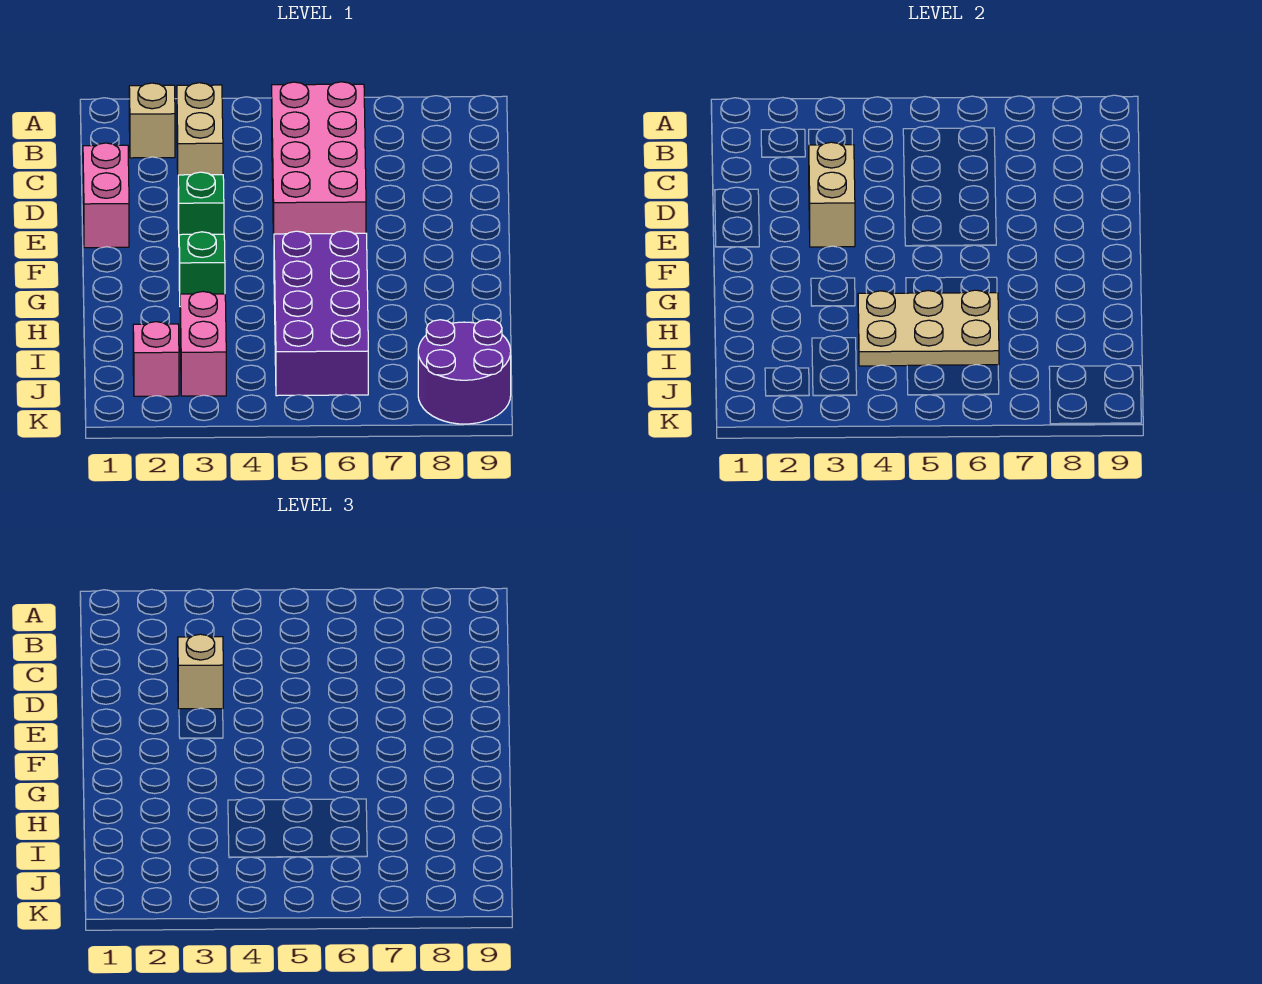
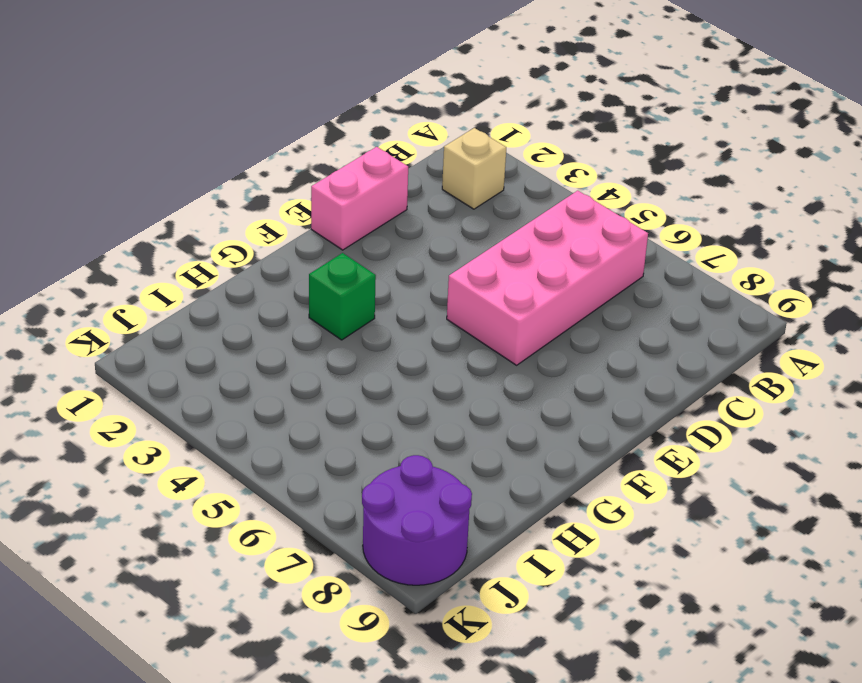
none -> tan brick B3:C3 level 1
none -> green brick E3 level 1
none -> purple brick G5:J6 level 1

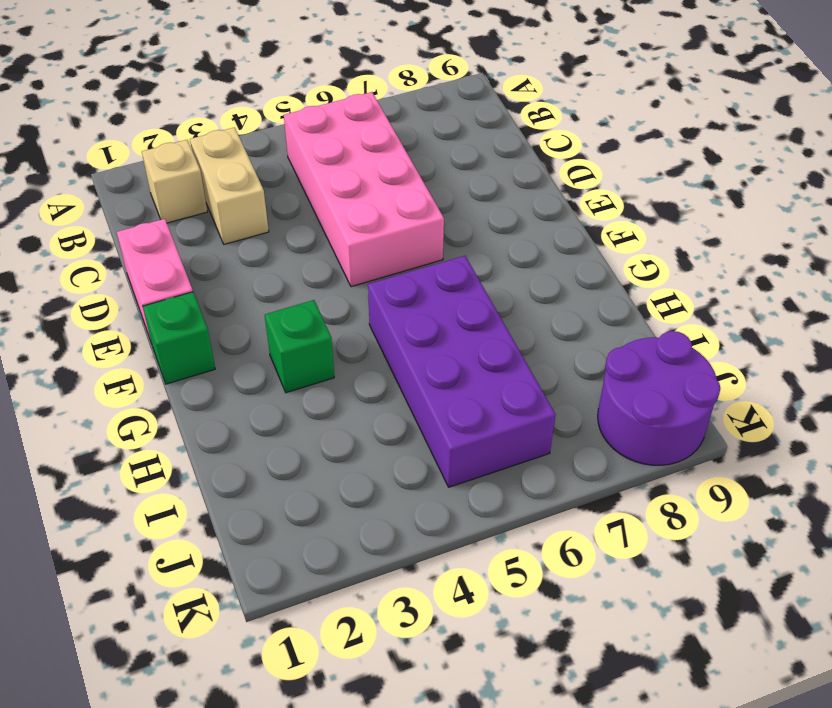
green brick F1 level 1 -> green brick E3 level 1
none -> pink brick I3:J3 level 1
none -> pink brick J2 level 1
none -> tan brick D3:E3 level 2

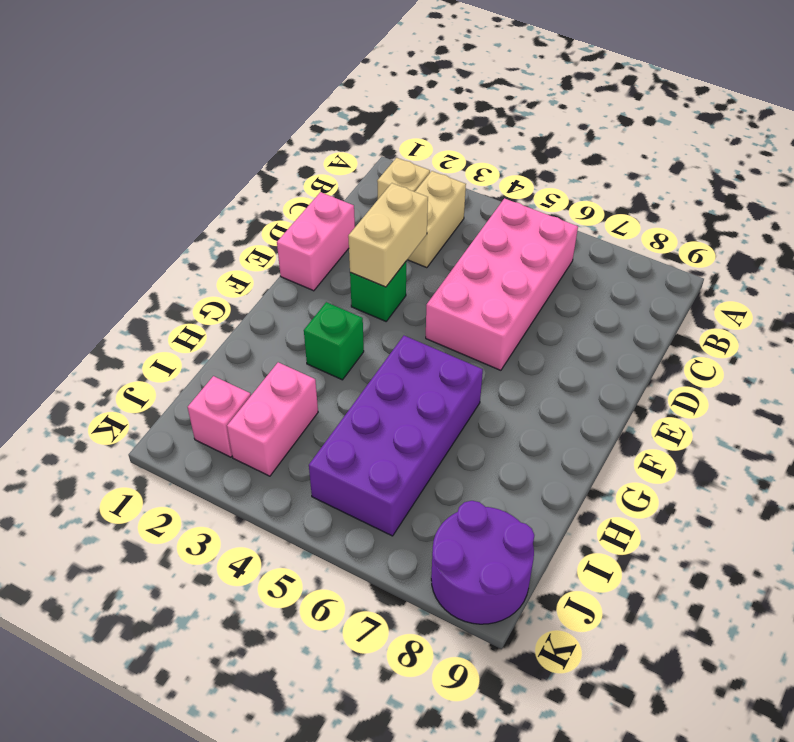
none -> tan plate H4:I6 level 2
none -> tan brick D3 level 3

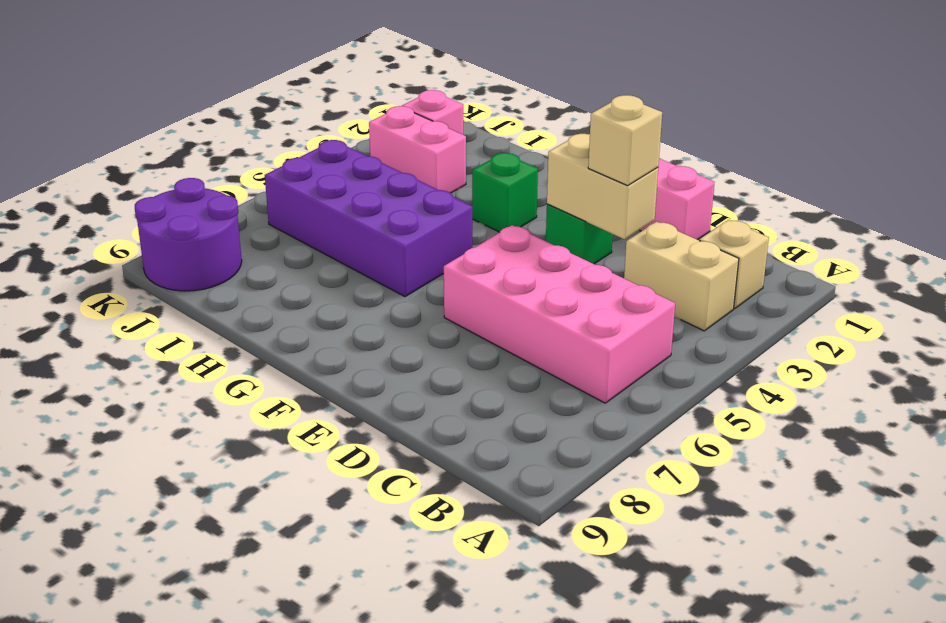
none -> tan plate H4:I6 level 2

